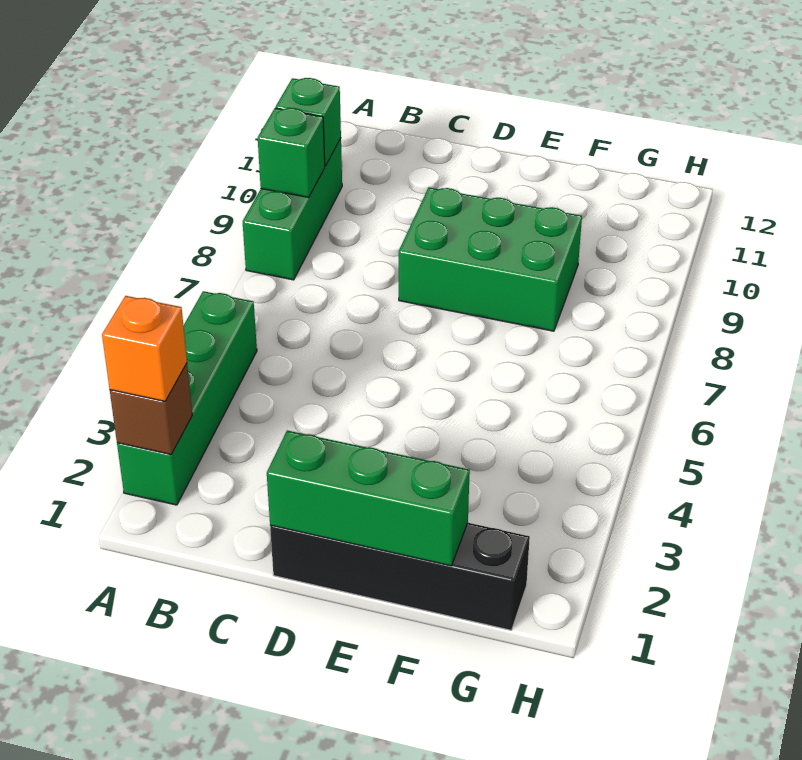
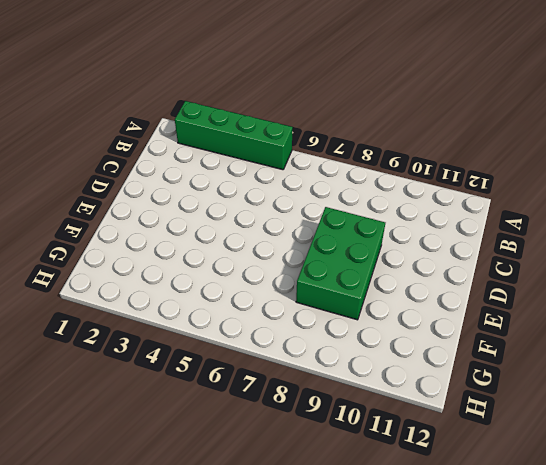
none -> green brick A8:A10 level 1
none -> black brick D1:G1 level 1

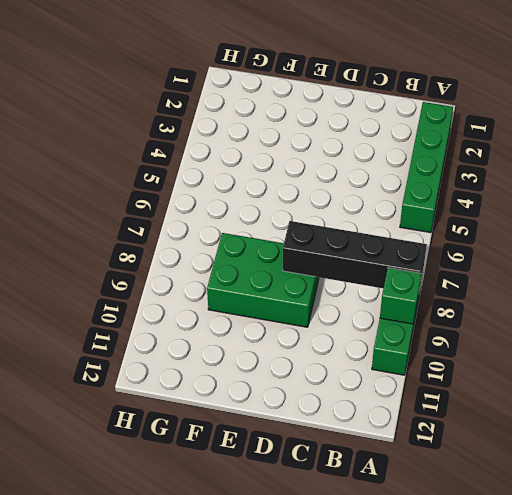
black brick A8:D8 level 2 -> black brick D1:G1 level 1
none -> brown brick A2 level 2
none -> green brick A10 level 2

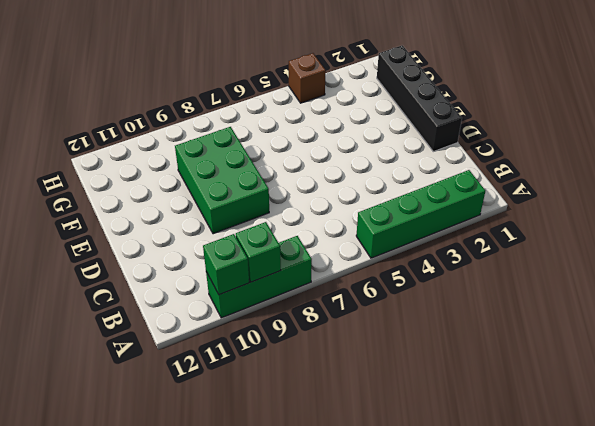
brown brick H4 level 1 -> brown brick A2 level 2
none -> green brick D1:F1 level 2
none -> orange brick A2 level 3

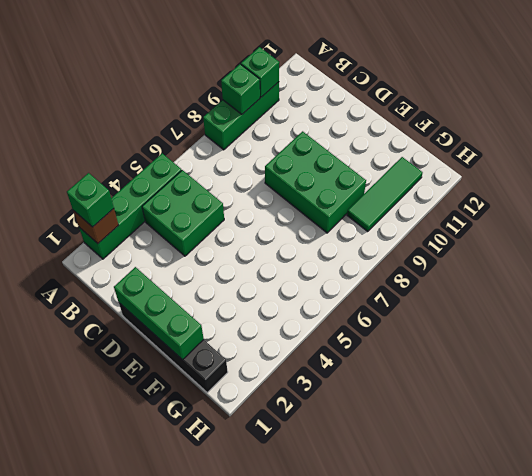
green brick A2 level 3 -> orange brick A2 level 3
green brick B4:C5 level 1 -> none
green tile G9:G11 level 1 -> none

